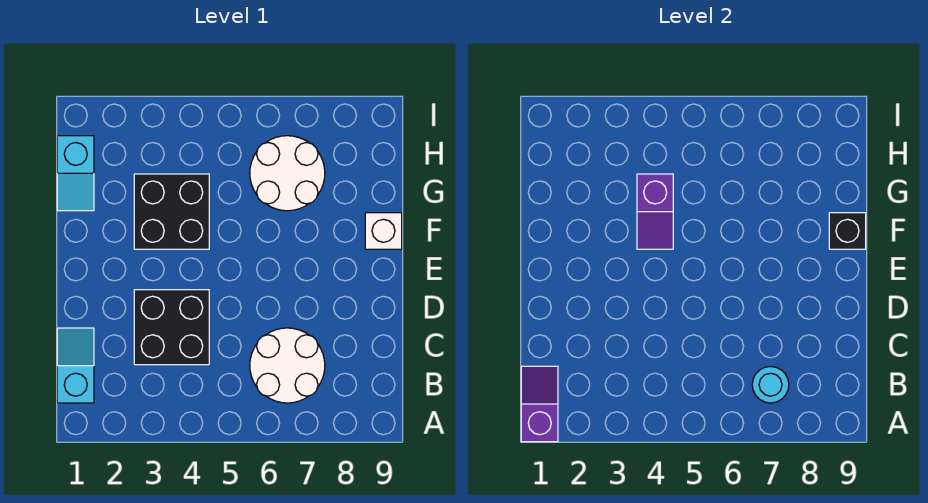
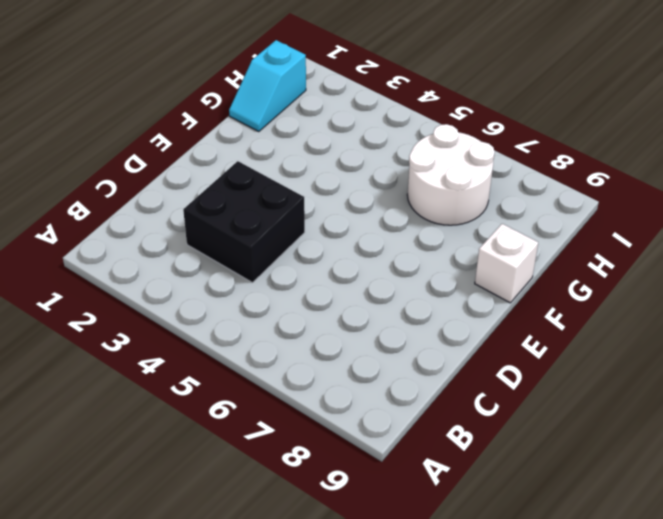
none -> cyan slope B1:C1 level 1 top B
none -> white round brick B6:C7 level 1

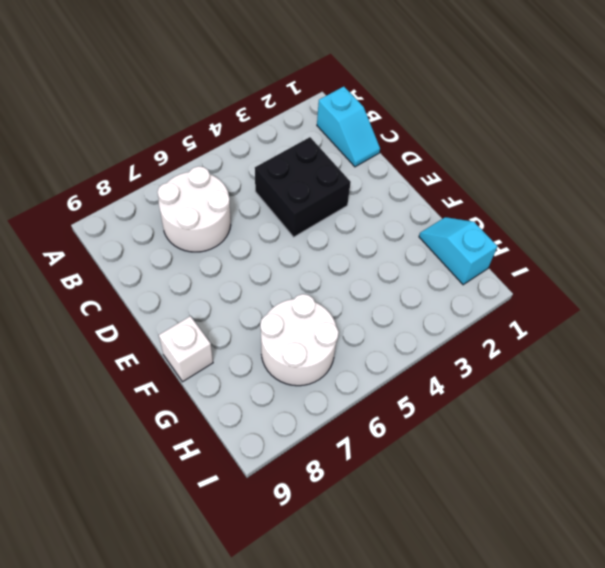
none -> black brick F3:G4 level 1
none -> purple slope A1:B1 level 2 top A

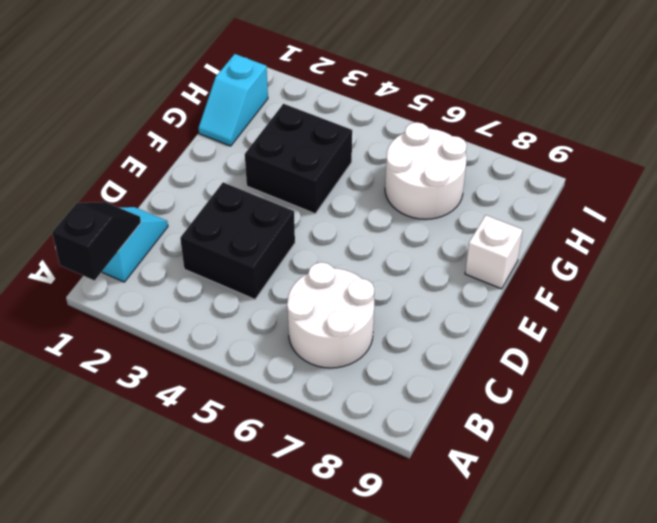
black slope A1:B1 level 2 top A -> purple slope A1:B1 level 2 top A
none -> cyan round brick B7 level 2
none -> purple slope F4:G4 level 2 top G

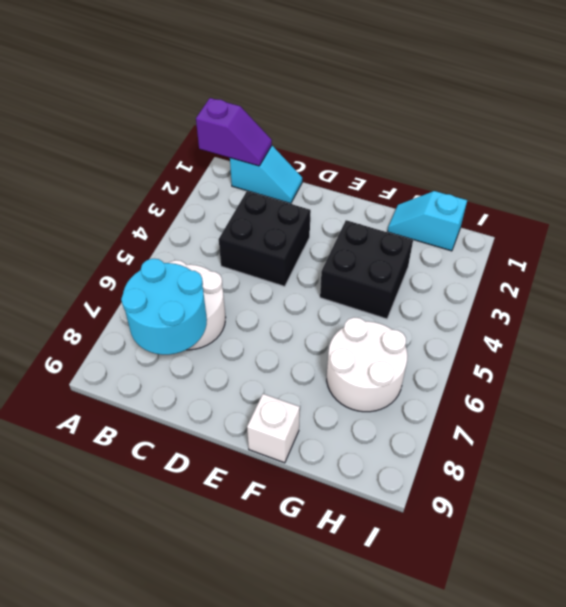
cyan round brick B7:C8 level 2 -> cyan round brick B7 level 2
none -> purple slope F4:G4 level 2 top G
none -> black brick F9 level 2

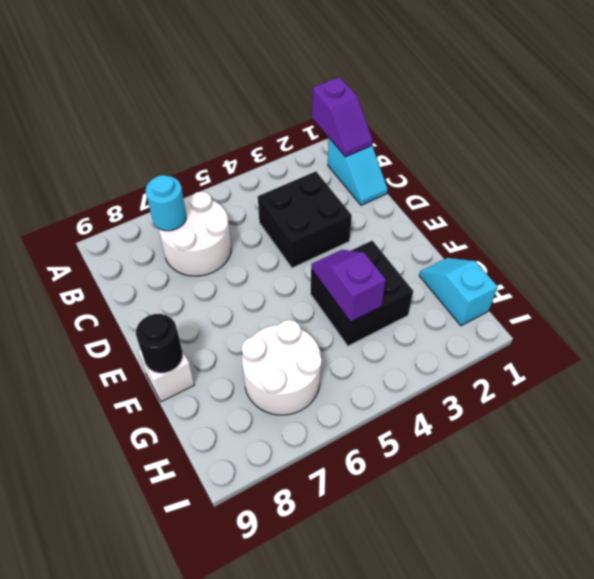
black round brick F9 level 2 -> black brick F9 level 2

